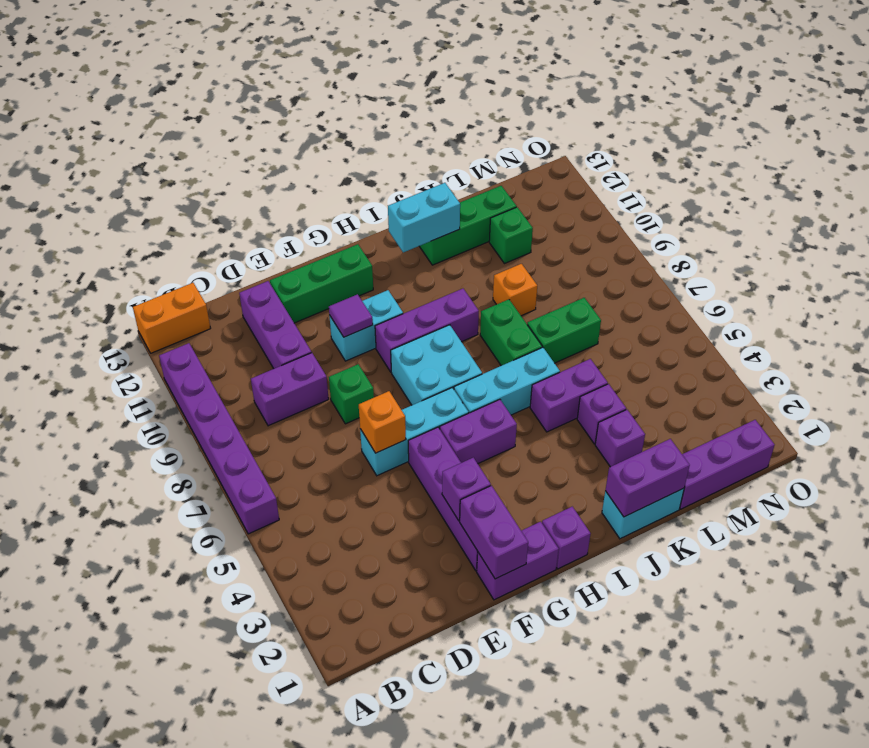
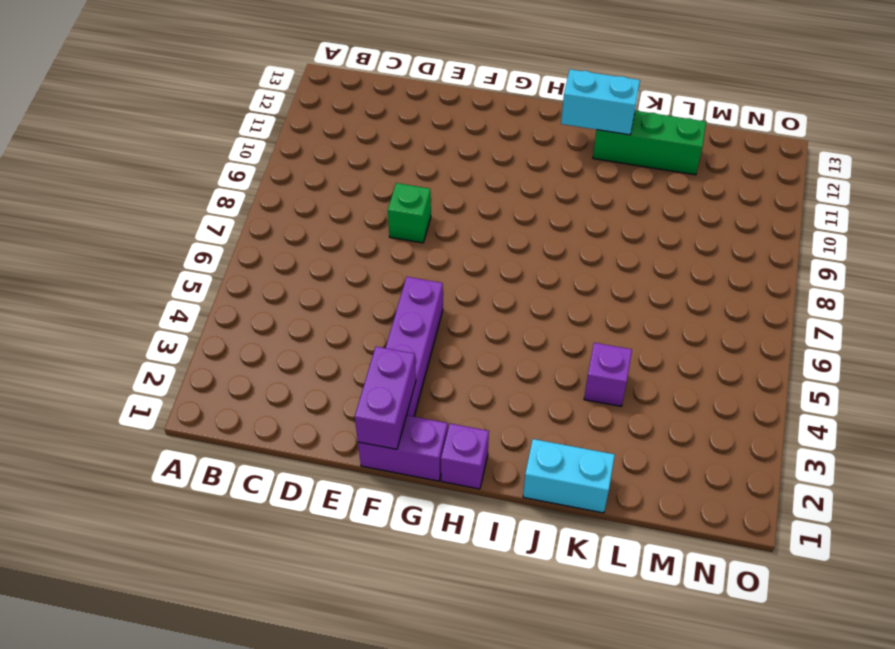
none -> purple brick A6:A11 level 1
none -> orange brick A13:B13 level 1
none -> purple brick C9:D9 level 1
none -> purple brick D10:D12 level 1

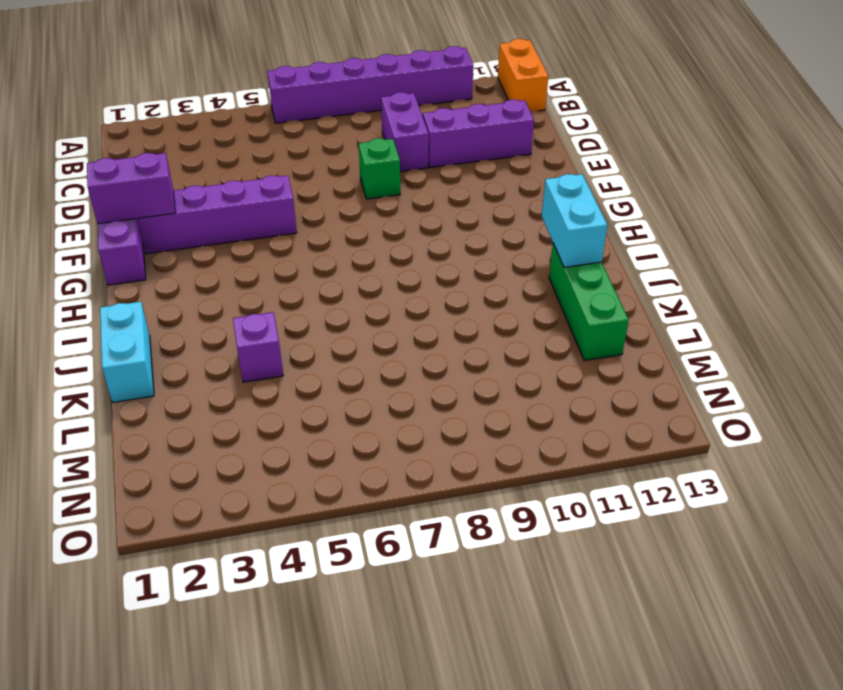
none -> cyan brick E6:G6 level 1
none -> green brick E12:G12 level 1
none -> cyan brick F10:G10 level 1
none -> purple brick G5:H5 level 1

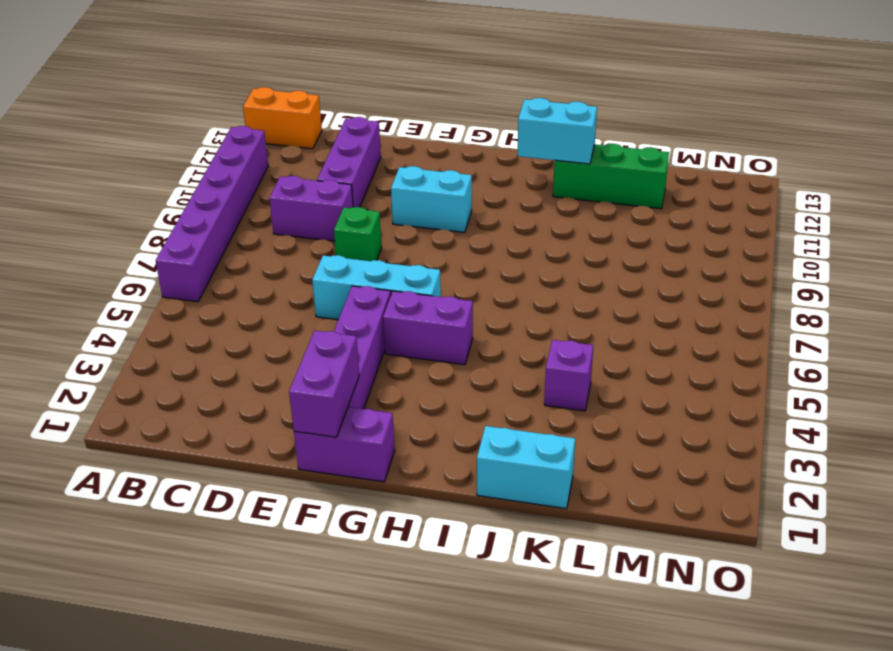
none -> green brick E12:G12 level 1
none -> cyan brick G7:H8 level 1
none -> purple brick G9:I9 level 1
none -> purple brick H1 level 1

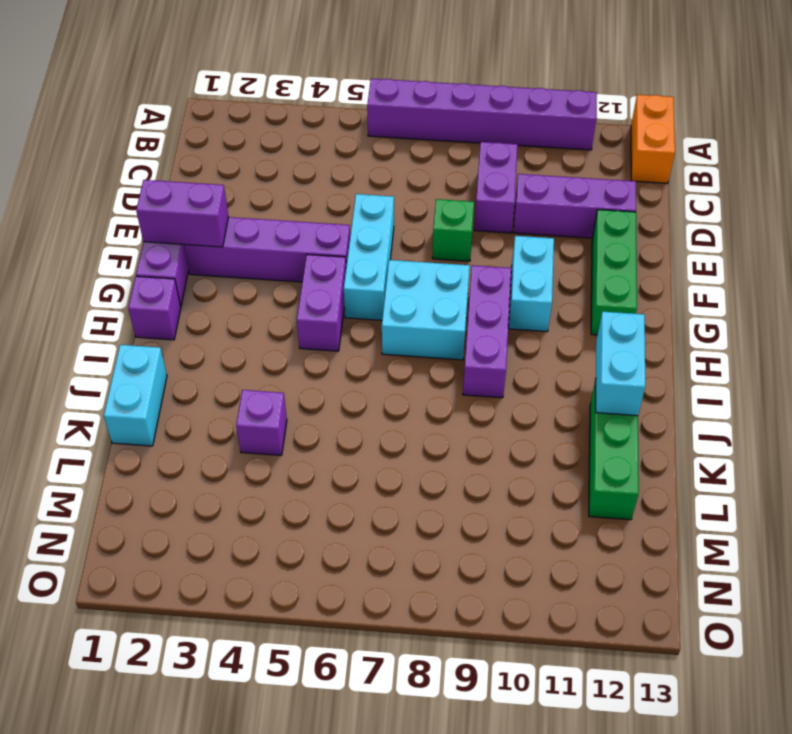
none -> cyan brick H6:J6 level 1
none -> purple brick J5:K5 level 1
none -> green brick J7:J8 level 1
none -> purple brick K3 level 1

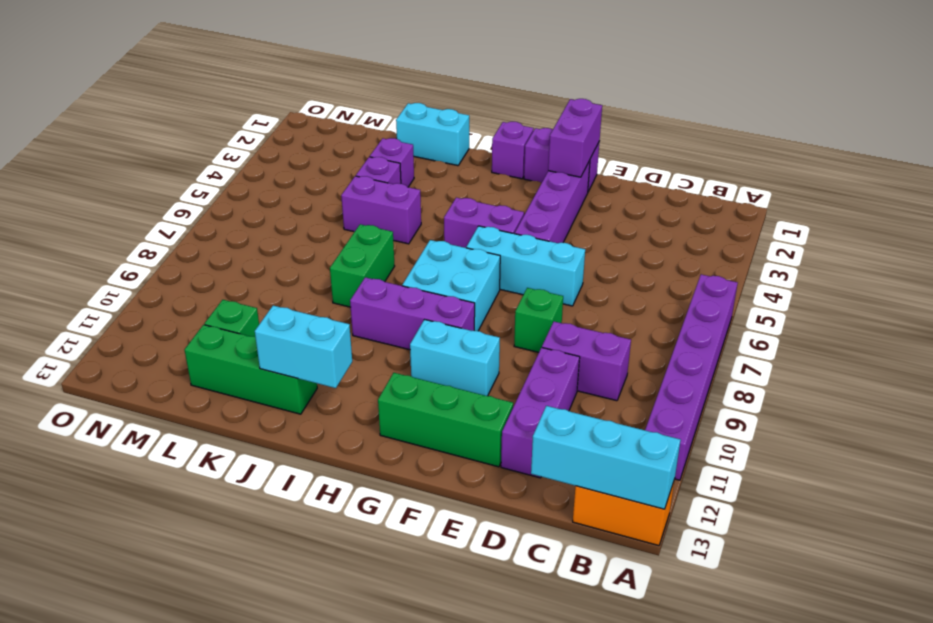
cyan brick A13:C13 level 2 -> cyan brick H6:J6 level 1
none -> green brick K7:L7 level 1
none -> orange brick K9 level 1
none -> purple brick L1:N1 level 1
none -> orange brick E6 level 2

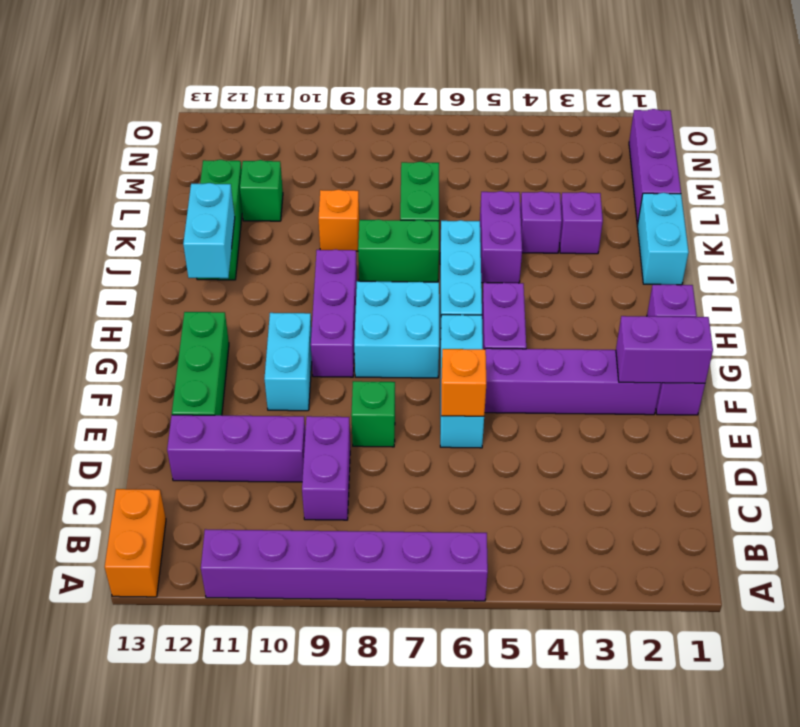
none -> purple brick F3 level 2
none -> purple tile F10 level 2
none -> purple brick J1:K1 level 2

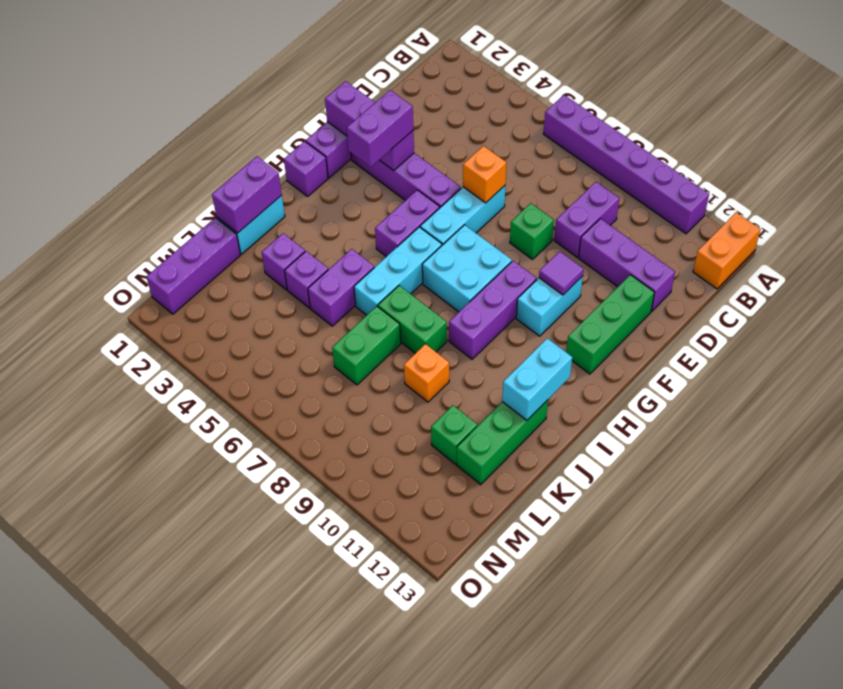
purple brick F3:G3 level 3 -> none

